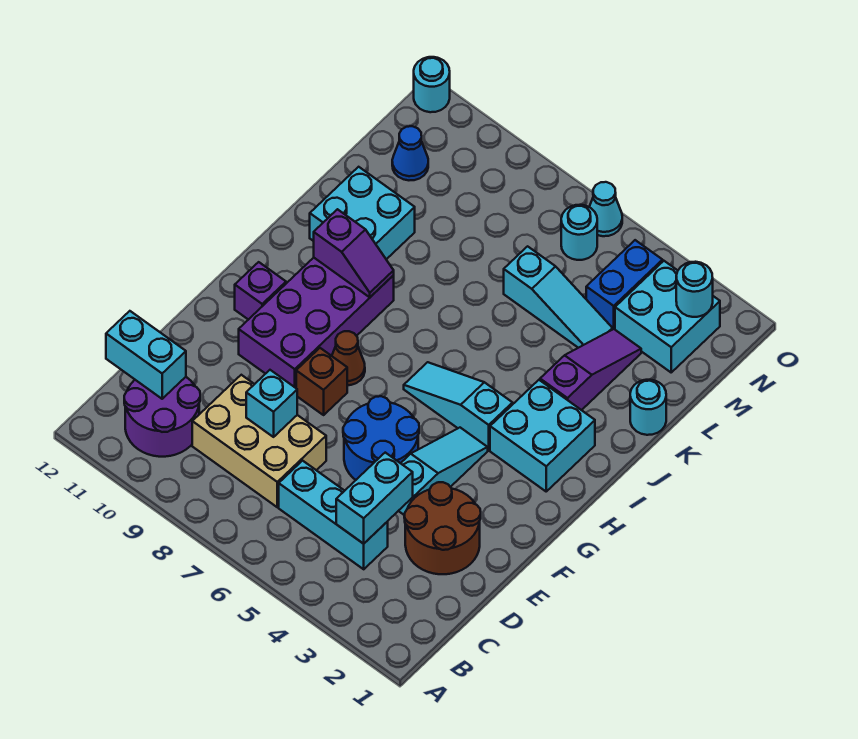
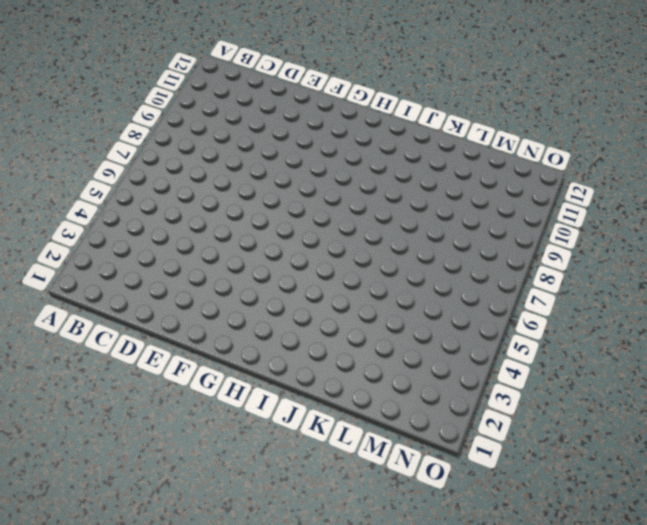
none -> purple round brick B10:C11 level 1
none -> cyan brick C4:C6 level 1
none -> tan brick C7:D9 level 1

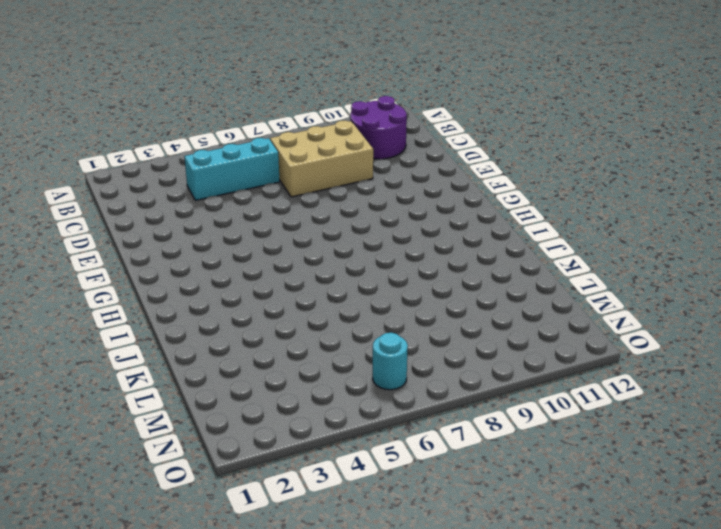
none -> brown round brick D2:E3 level 1
none -> cyan slope E4:G4 level 1 top E
none -> blue round brick E5:F6 level 1

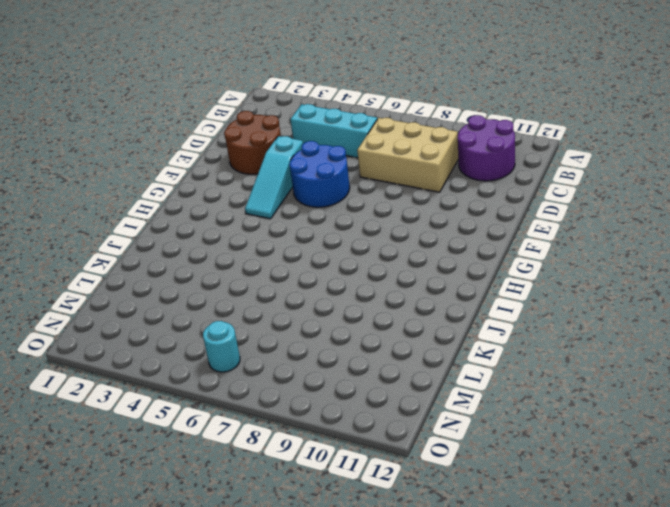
none -> brown brick F8 level 1
none -> purple brick F9:I10 level 1
none -> brown cone G8 level 1

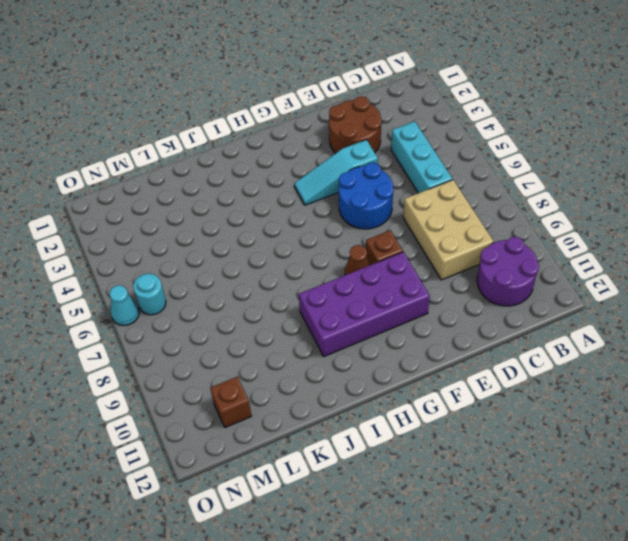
brown brick M11 level 1 -> blue cone M11 level 1
none -> purple brick G11 level 1
none -> cyan brick H2:I3 level 1
none -> cyan slope H4:H6 level 1 top 4

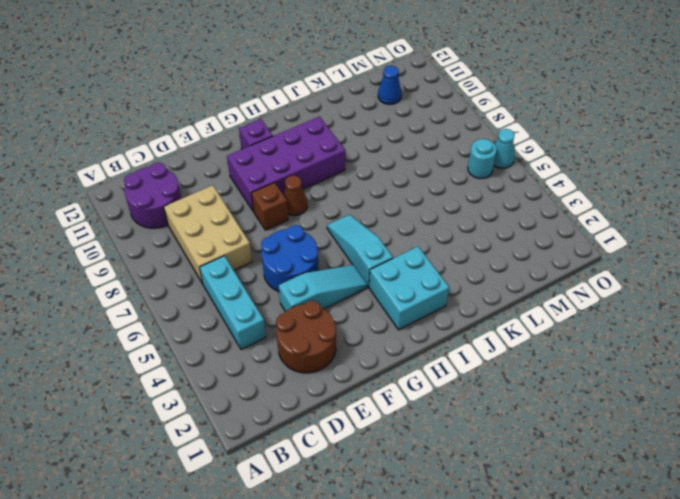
none -> purple slope J3:L3 level 1 top J
none -> cyan brick J10:K11 level 1
none -> cyan round brick K1 level 1

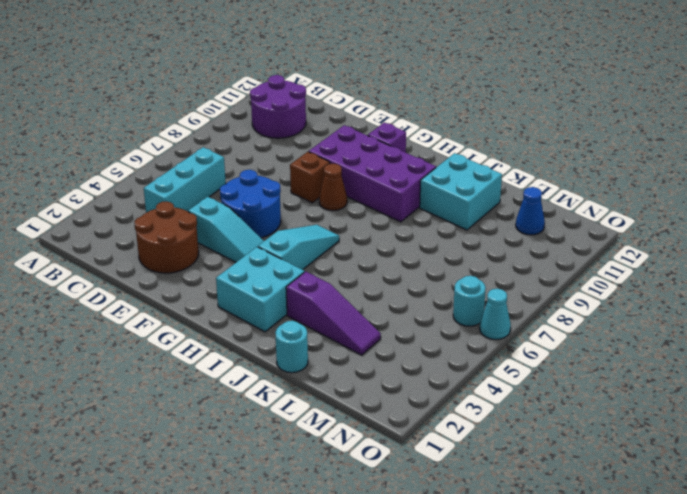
none -> tan brick C7:D9 level 1
none -> cyan slope L4:L6 level 1 top 6
none -> cyan brick M2:N3 level 1

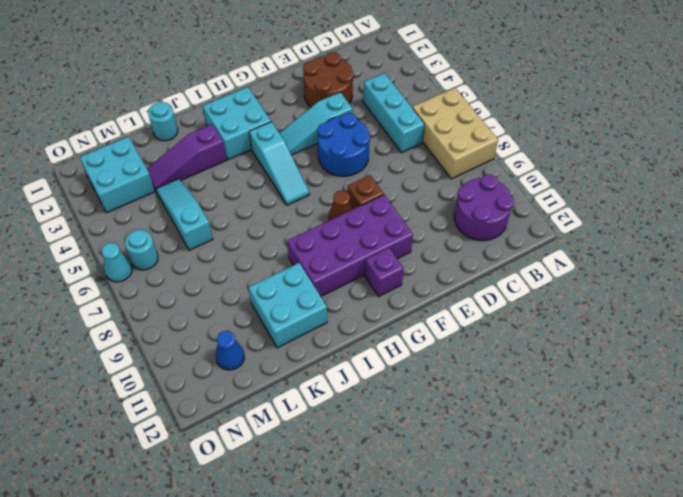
tan brick A6:B8 level 1 -> tan brick C7:D9 level 1
none -> blue brick M4:N4 level 1
none -> cyan round brick O12 level 1
none -> cyan brick C4:D4 level 2

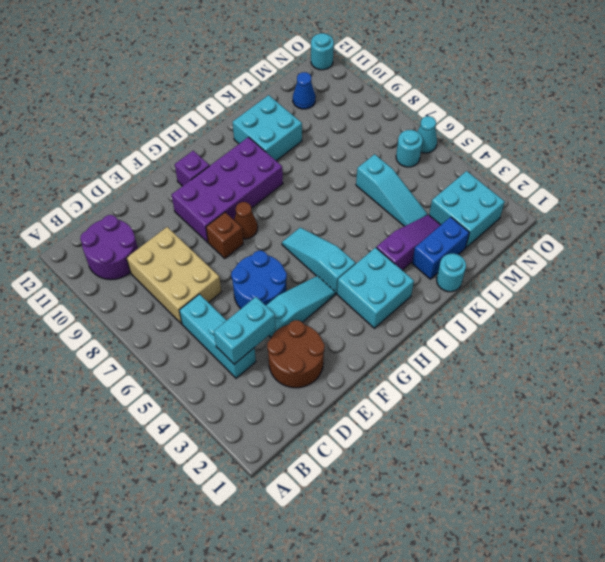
blue brick K2:L2 level 1 -> blue brick M4:N4 level 1
none -> cyan brick C11:C12 level 2
none -> cyan brick D8 level 2
none -> purple slope I9:I10 level 2 top 10

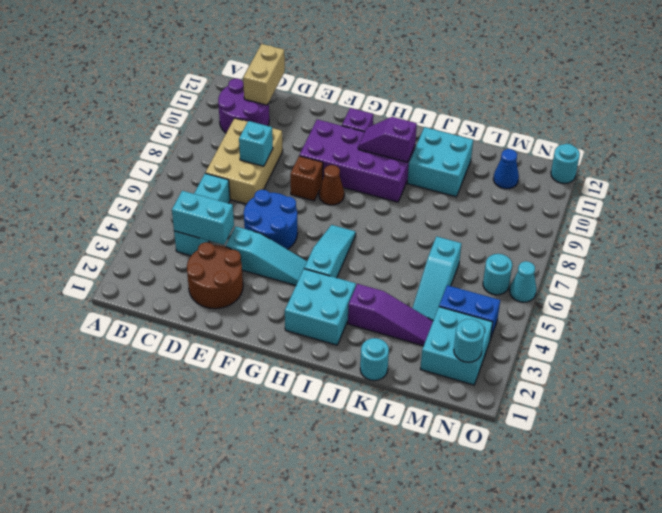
tan brick C11:C12 level 2 -> cyan brick C11:C12 level 2
purple slope H10:I10 level 2 top I -> purple slope I9:I10 level 2 top 10

